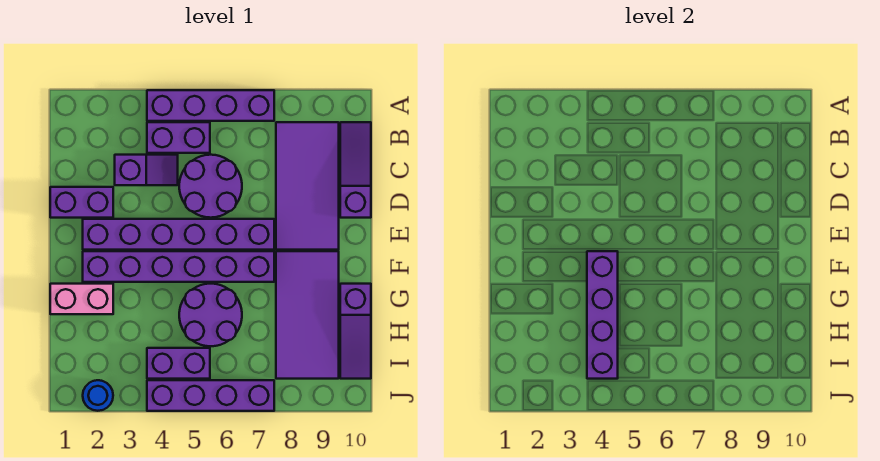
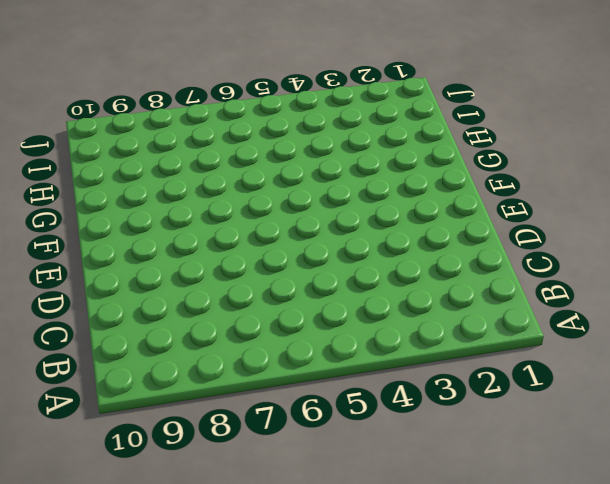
none -> purple brick A4:A7 level 1
none -> purple brick B4:B5 level 1
none -> purple tile B8:E9 level 1

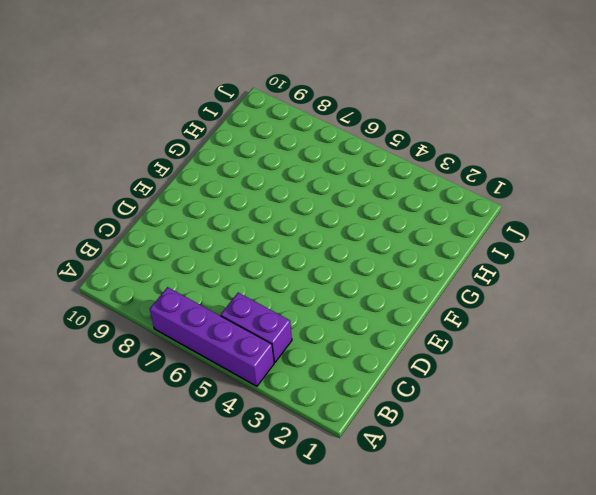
none -> purple tile B8:E9 level 1
none -> purple slope B10:D10 level 1 top D
none -> purple slope C3:C4 level 1 top 3

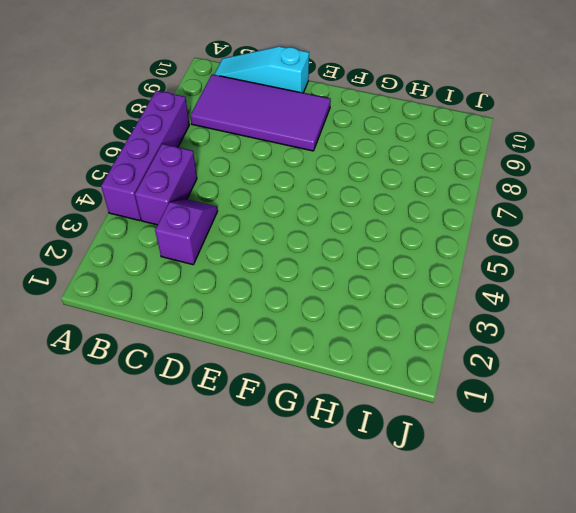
cyan slope B10:D10 level 1 top D -> purple slope B10:D10 level 1 top D
none -> purple round brick C5:D6 level 1
none -> purple brick D1:D2 level 1
none -> purple brick E2:E7 level 1

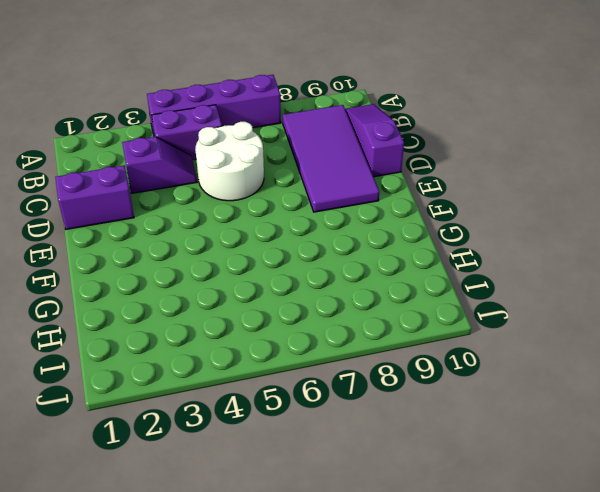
white round brick C5:D6 level 1 -> purple round brick C5:D6 level 1
none -> purple brick E2:E7 level 1
none -> purple brick F2:F7 level 1
none -> purple tile F8:I9 level 1

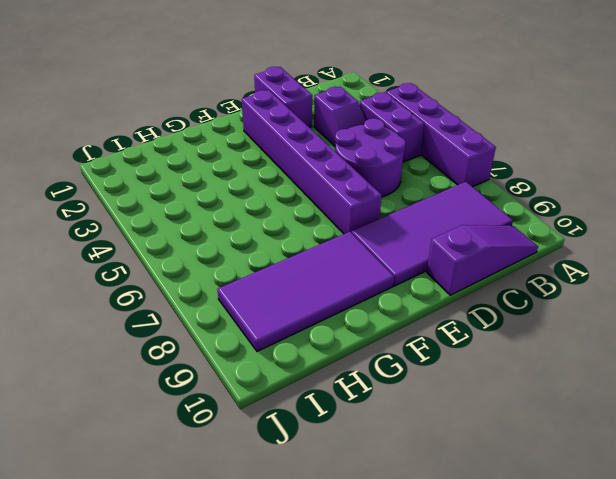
none -> purple brick F2:F7 level 1
none -> pink brick G1:G2 level 1
none -> purple round brick G5:H6 level 1

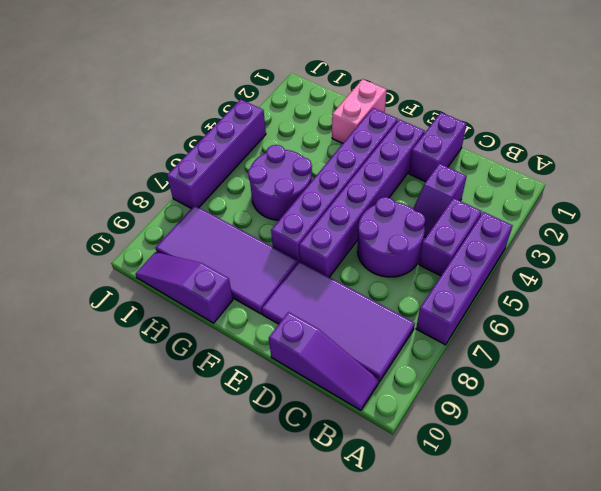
none -> purple brick I4:I5 level 1
none -> blue round brick J2 level 1
none -> purple brick F4:I4 level 2

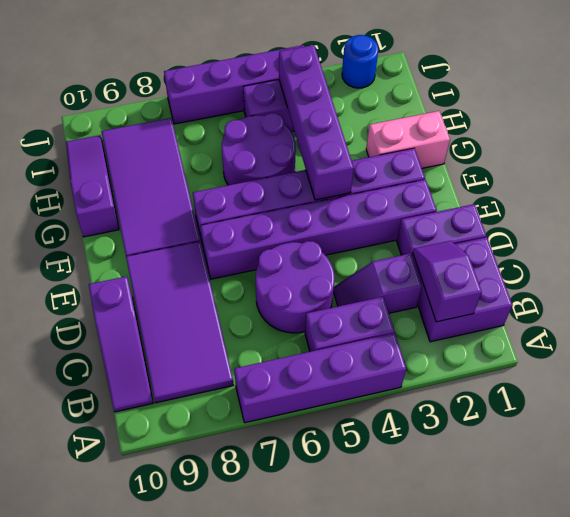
purple brick B1:C2 level 1 -> none
purple slope B2:C2 level 2 top B -> none

